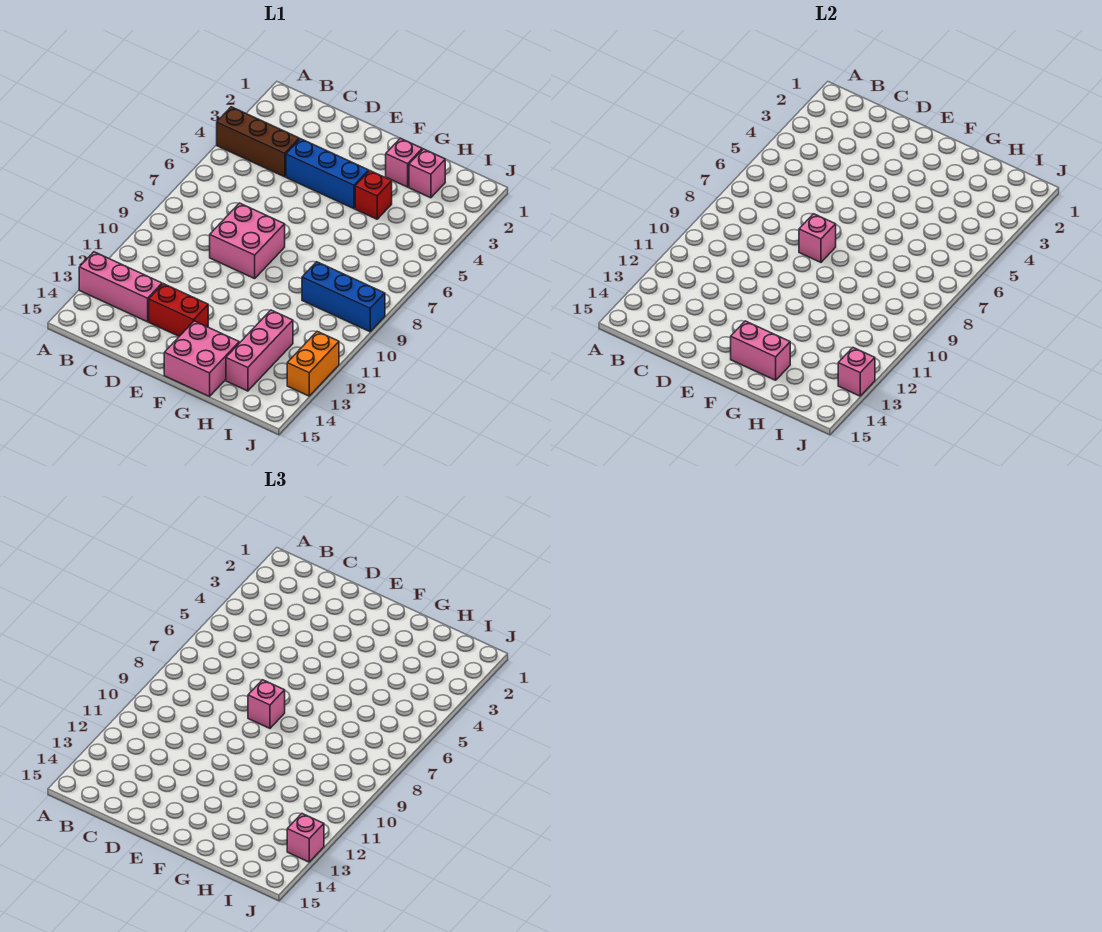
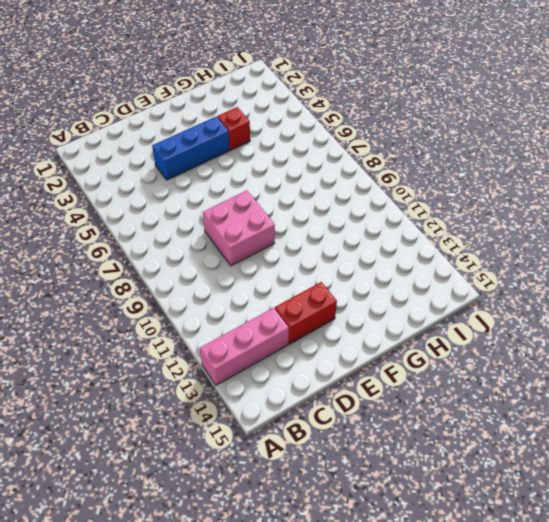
none -> brown brick A4:C4 level 1
none -> pink brick F14:G15 level 1
none -> pink brick G2 level 1

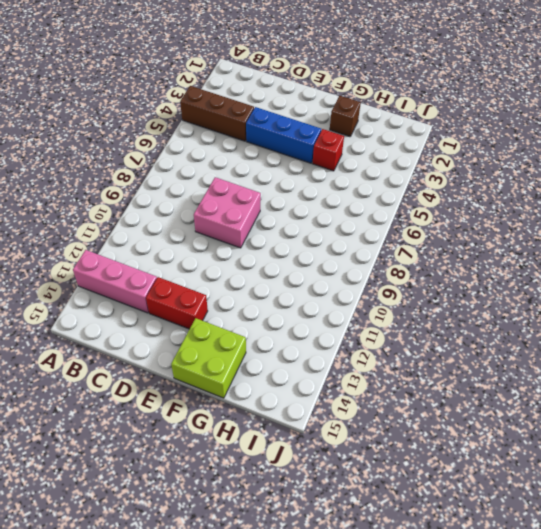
lime brick F14:G15 level 1 -> pink brick F14:G15 level 1
brown brick G2 level 1 -> pink brick G2 level 1
none -> pink brick H2 level 1
none -> blue brick H9:J9 level 1
none -> pink brick H12:H14 level 1

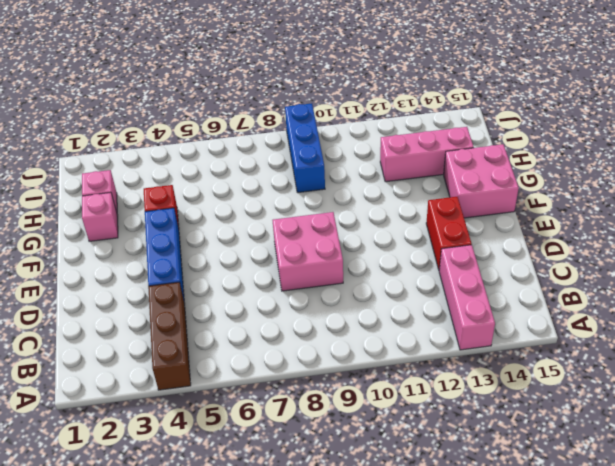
none -> orange brick J12:J13 level 1
none -> pink brick E8 level 2
none -> pink brick F14:G14 level 2

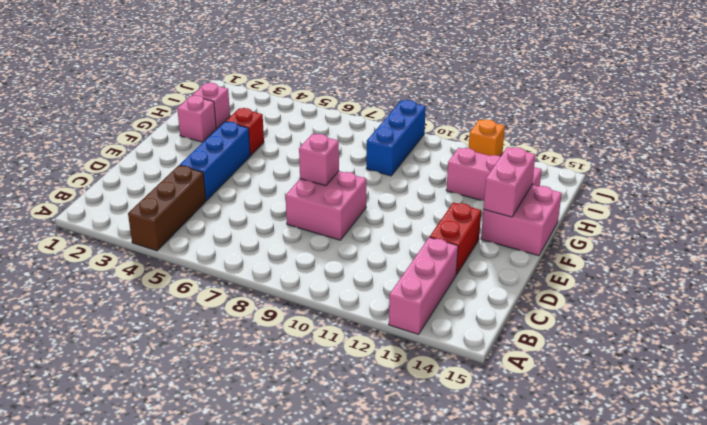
orange brick J12 level 1 -> orange brick J12:J13 level 1
none -> pink brick J13 level 2
none -> pink brick E8 level 3
none -> pink brick J13 level 3

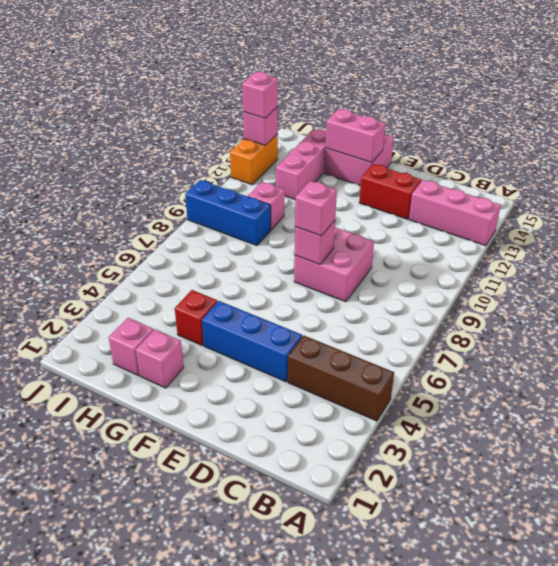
pink brick H10 level 1 -> none

